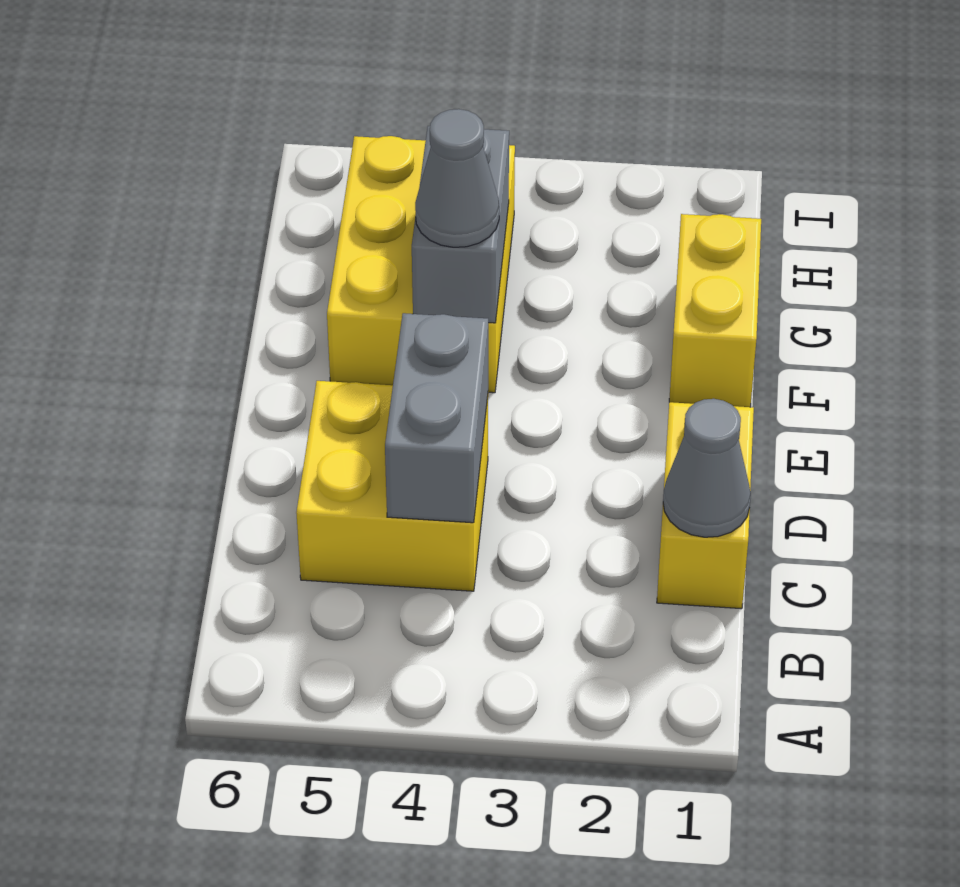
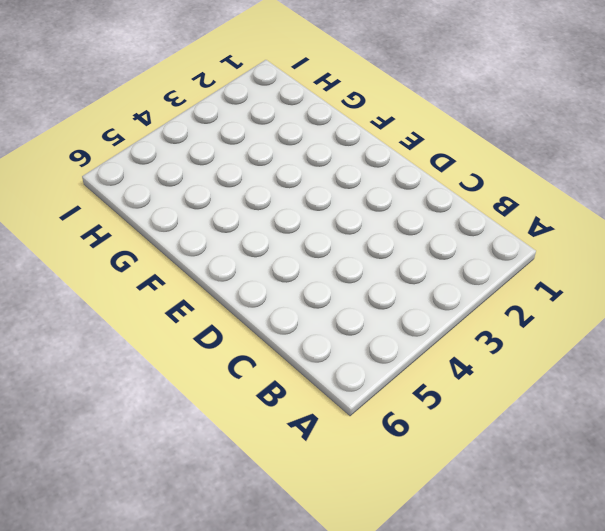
none -> yellow brick C1:D1 level 1
none -> yellow brick C4:D5 level 1

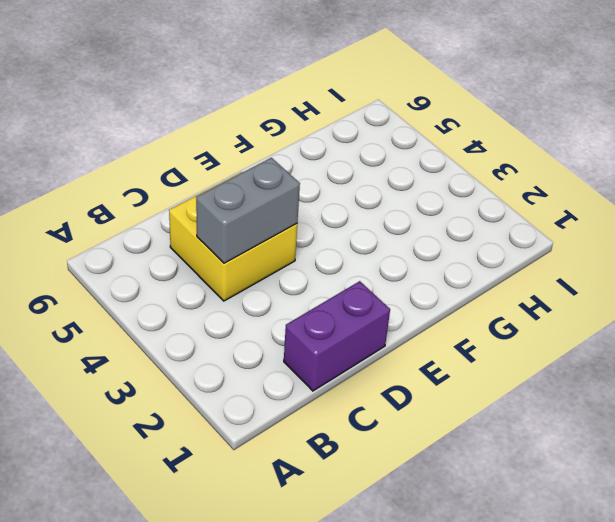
purple brick C1:D1 level 1 -> yellow brick C1:D1 level 1
none -> yellow brick F1:G1 level 1
none -> yellow brick F4:H5 level 1

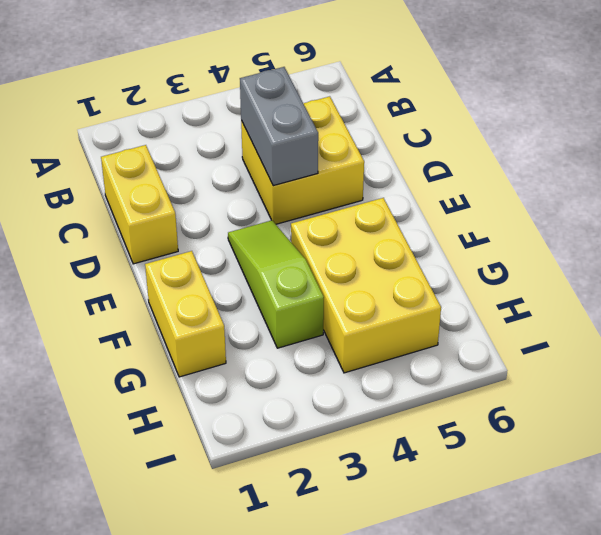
lime slope E3:G3 level 1 top G -> none
none -> grey cone C1 level 2
none -> grey brick F4:G4 level 2

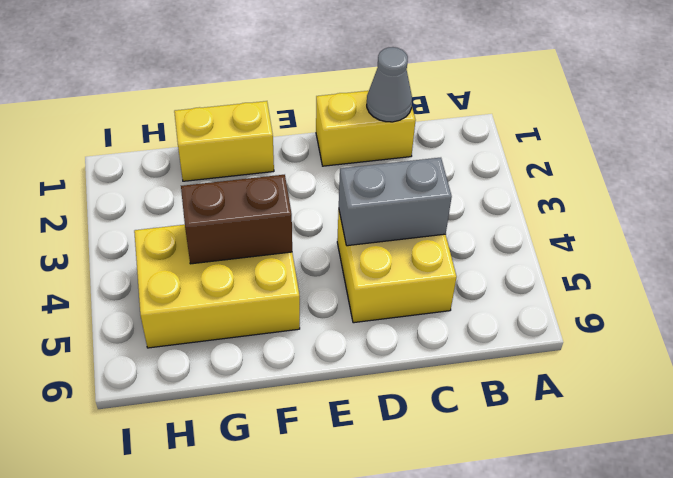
brown brick F4:G4 level 2 -> grey brick F4:G4 level 2
none -> grey cone F4 level 3

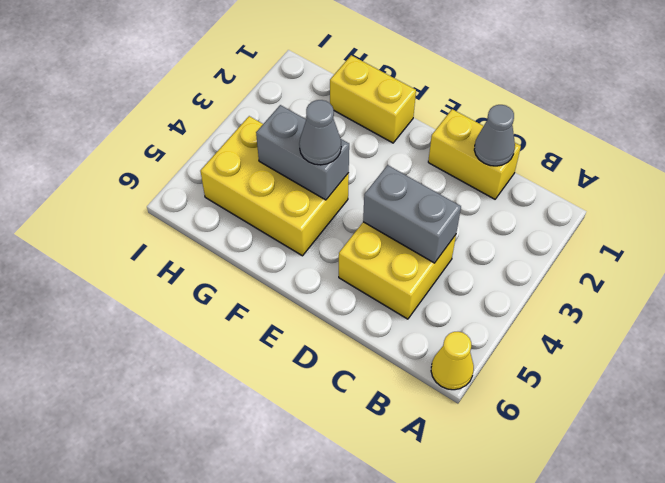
yellow cone A6 level 1 -> none

